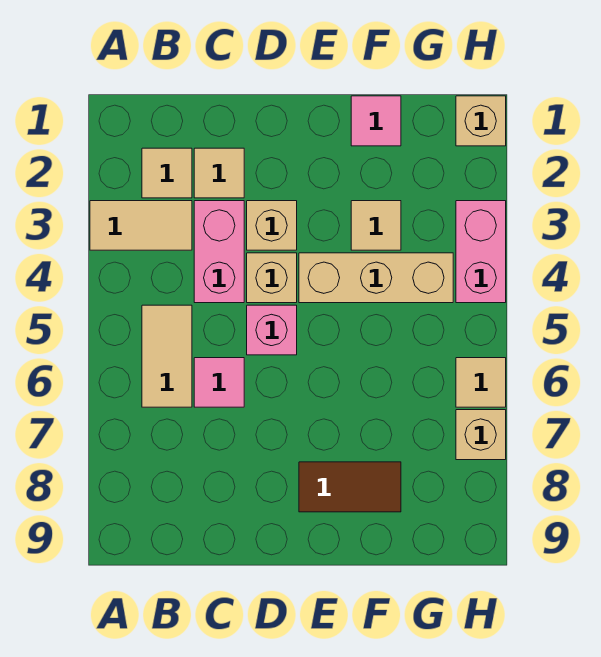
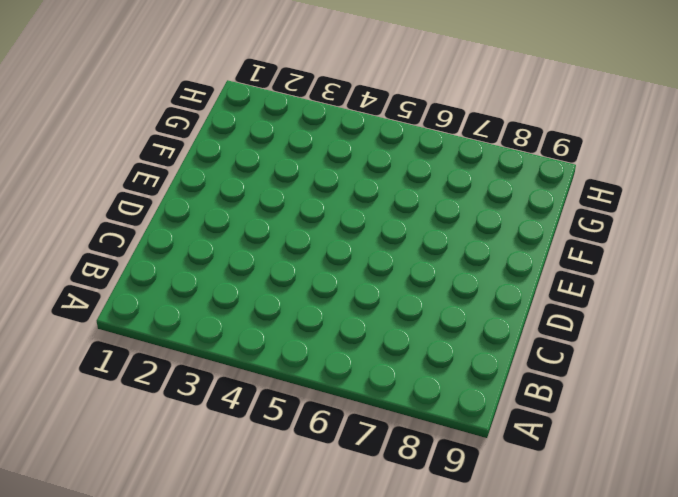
none -> tan tile A3:B3 level 1
none -> tan tile B2 level 1
none -> tan tile B5:B6 level 1

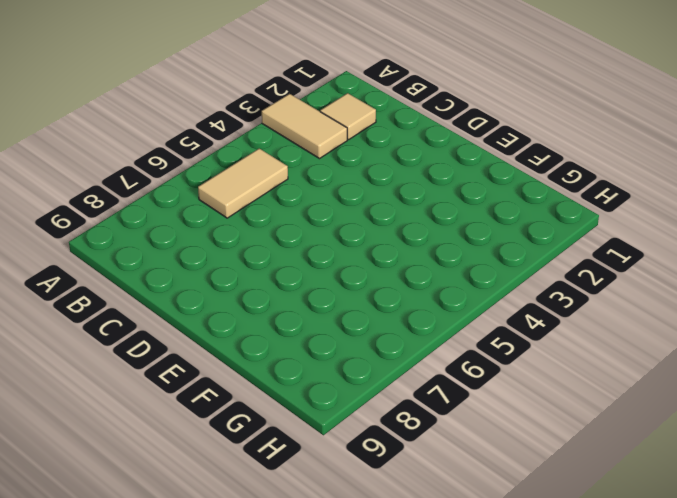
none -> tan tile C2 level 1
none -> pink brick C3:C4 level 1
none -> pink tile C6 level 1

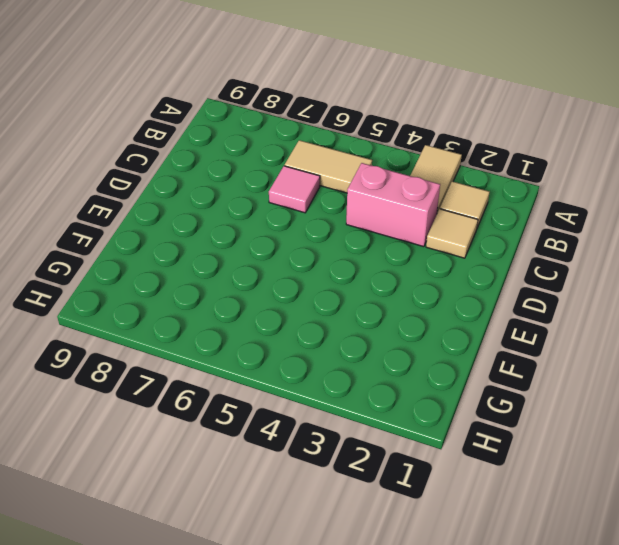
none -> tan brick D3 level 1
none -> tan brick D4 level 1
none -> pink brick D5 level 1

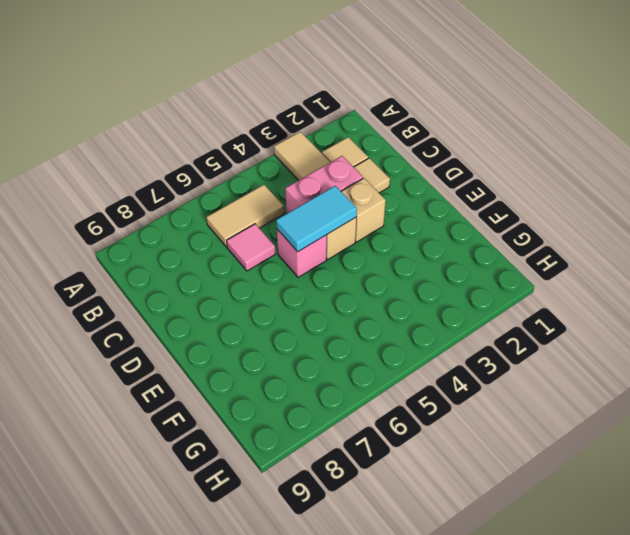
cyan tile D4:D5 level 2 -> none
none -> tan brick E4:G4 level 1
none -> brown tile E8:F8 level 1
none -> pink tile F1 level 1

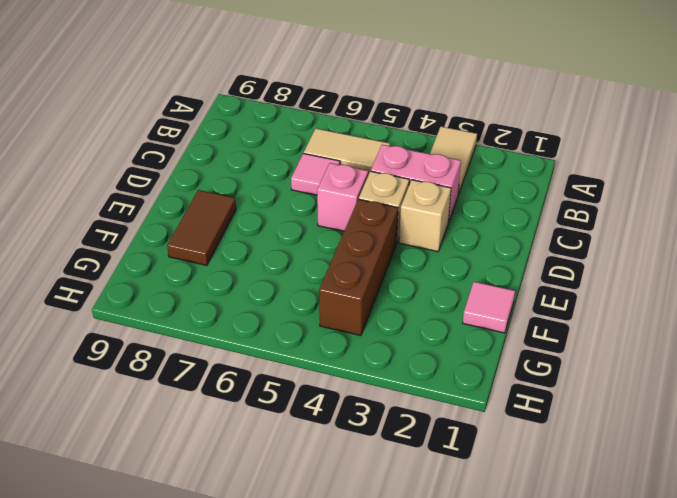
brown brick E4:G4 level 1 -> tan brick E4:G4 level 1
none -> tan tile B2 level 1
none -> tan tile C2 level 1
none -> tan tile F3 level 1

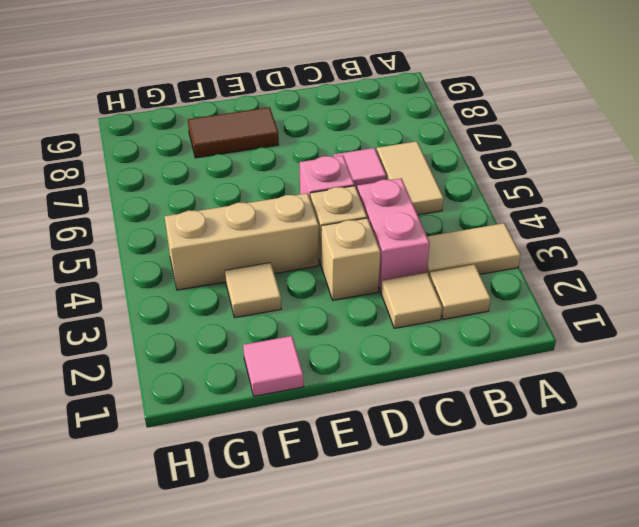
none -> tan brick H1 level 1
none -> pink brick H3:H4 level 1
none -> tan tile H6 level 1

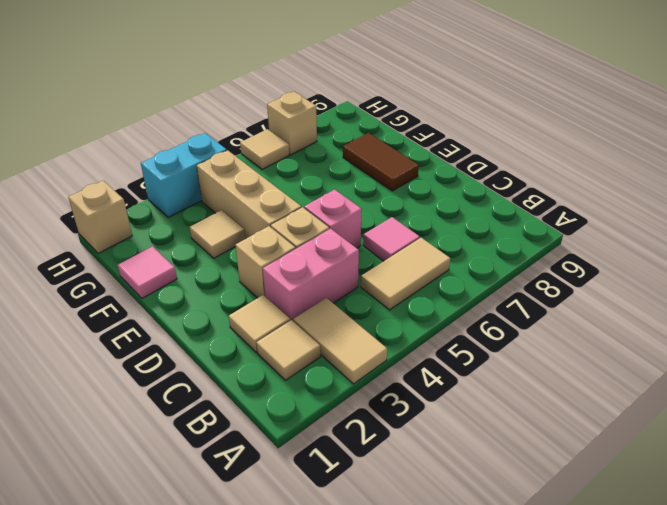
cyan brick H3:H4 level 1 -> pink brick H3:H4 level 1

